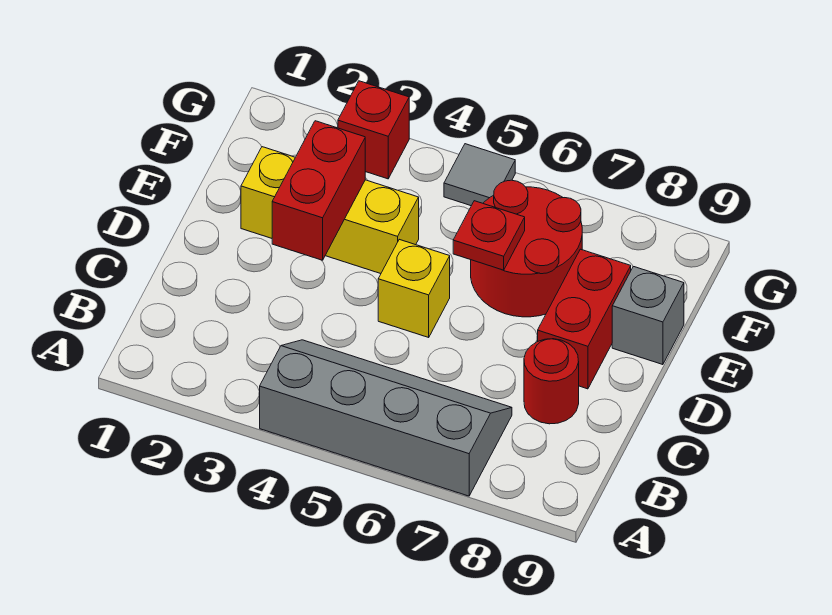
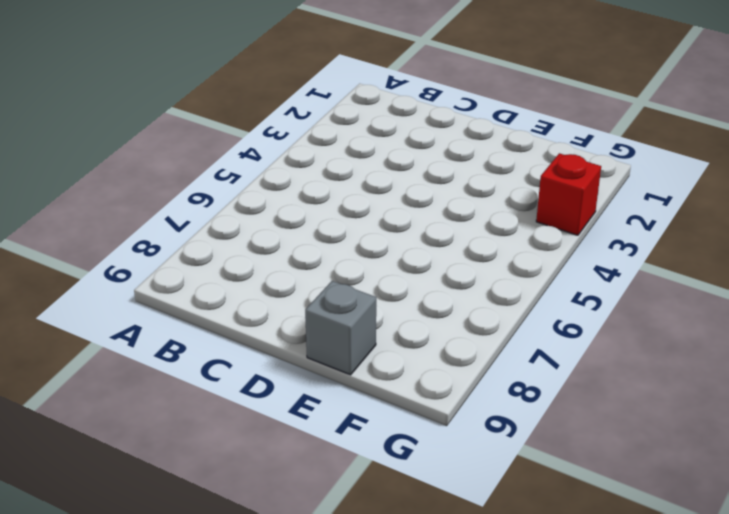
none -> grey slope A4:B7 level 1 top A
none -> red round brick C8 level 1

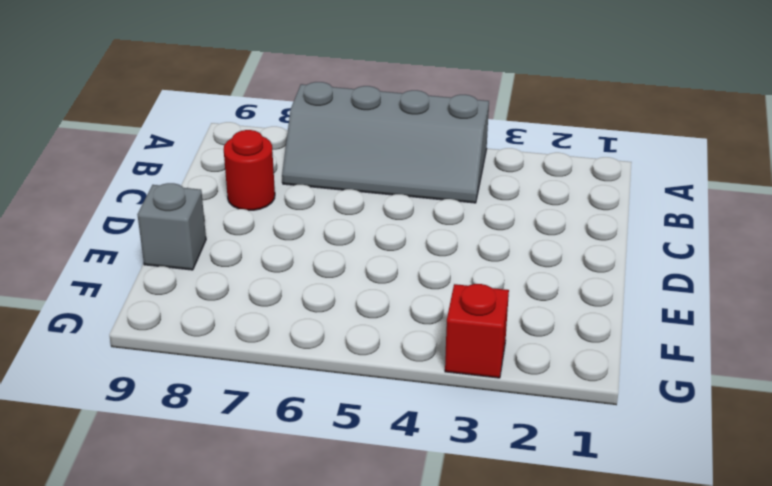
none -> yellow brick D5 level 1
none -> red brick D8:E8 level 1

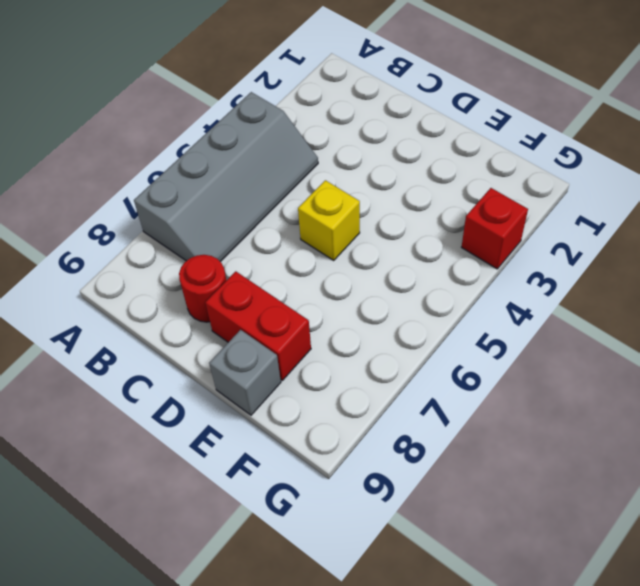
none -> yellow brick E2:E4 level 1
none -> red round brick E6:F7 level 1

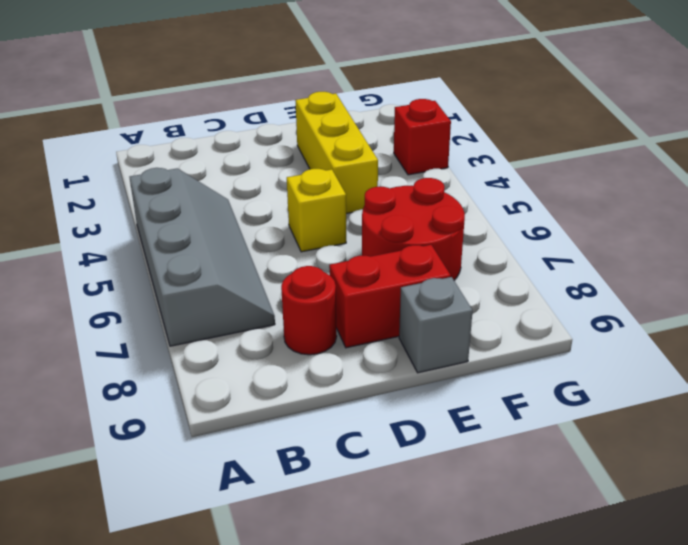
none -> grey tile G5 level 1
none -> red brick D3:E3 level 2

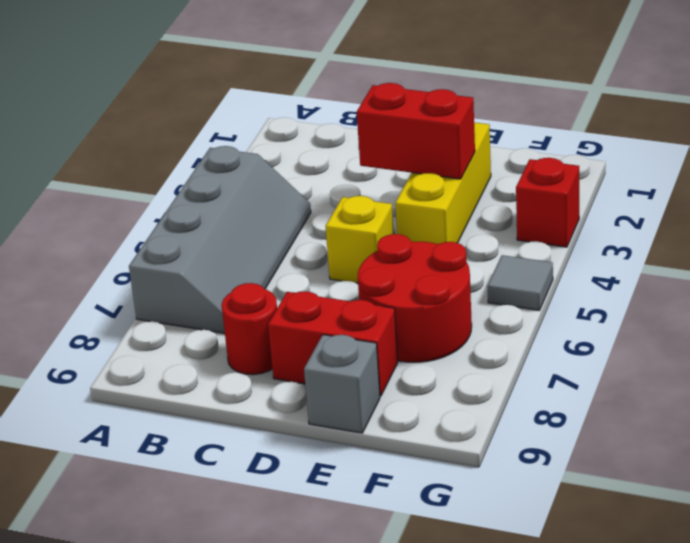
none -> red plate E6 level 2

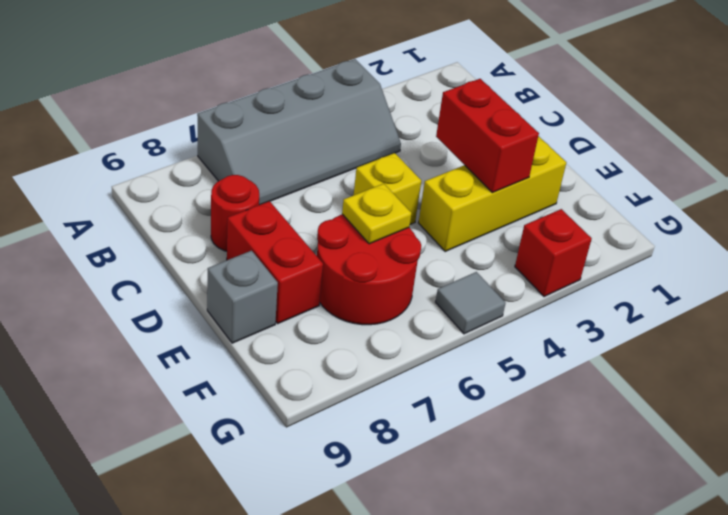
yellow plate E6 level 2 -> red plate E6 level 2

